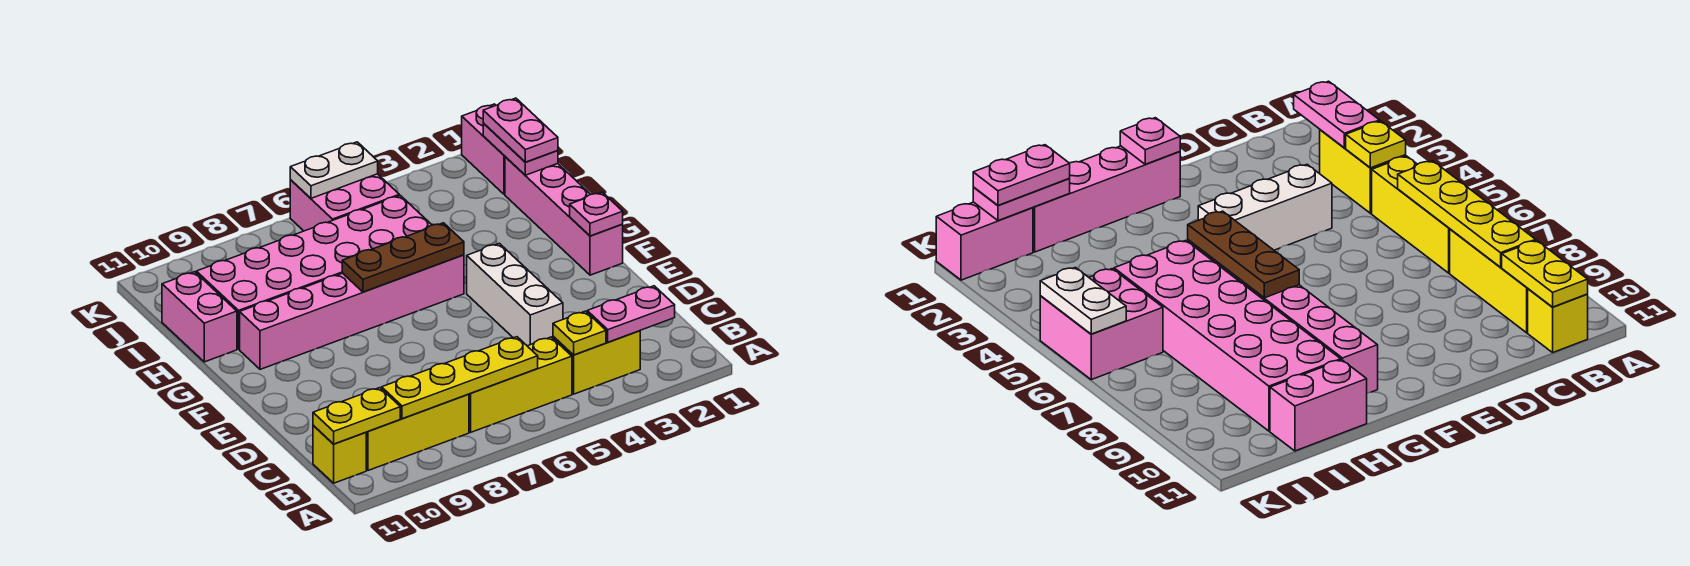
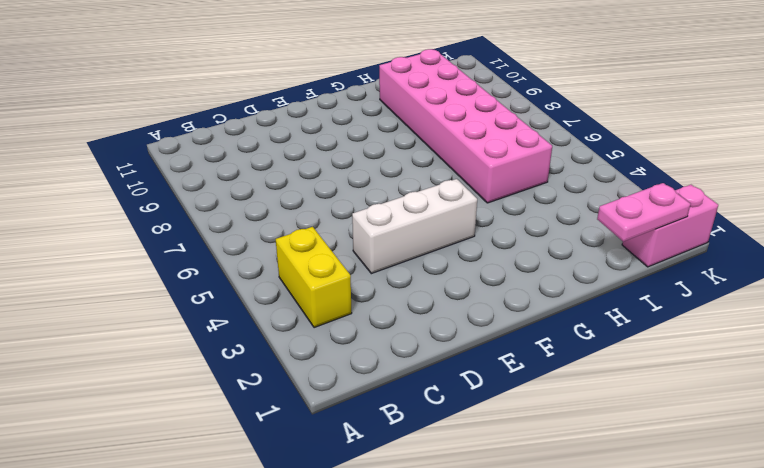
none -> yellow brick B5:B7 level 1
none -> yellow brick B8:B10 level 1
none -> yellow brick B11 level 1

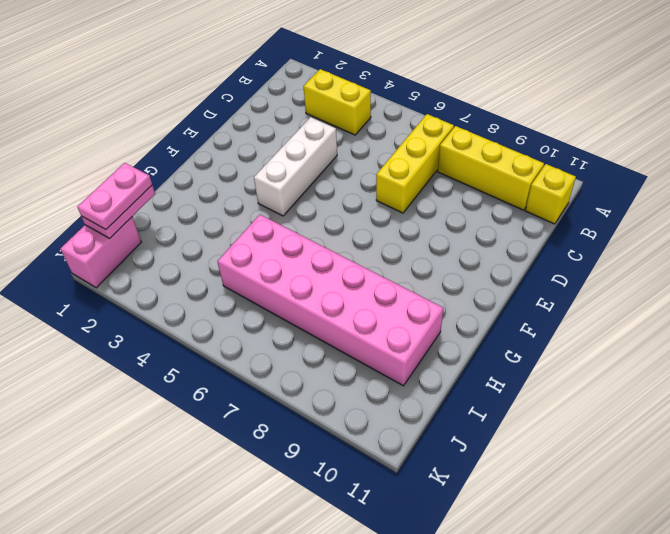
yellow brick B7:D7 level 1 -> yellow brick B5:B7 level 1
none -> pink brick F1:I1 level 1
none -> pink brick G5:G10 level 1
none -> pink brick H11:I11 level 1

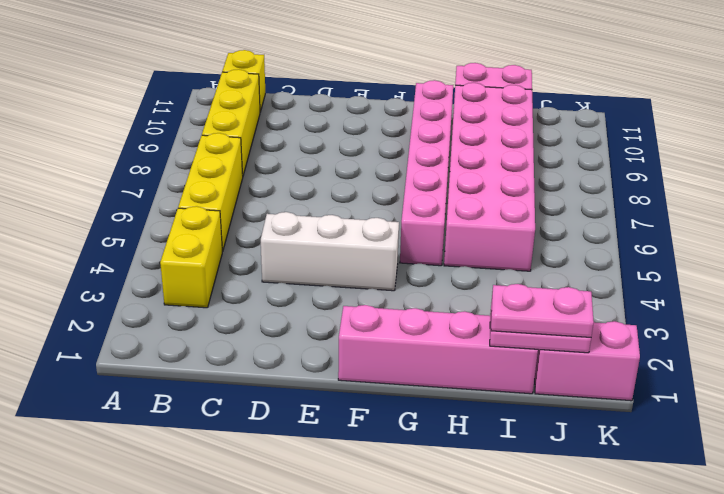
none -> pink brick J5:K6 level 1
none -> pink plate B2:B3 level 2
none -> yellow plate B4 level 2

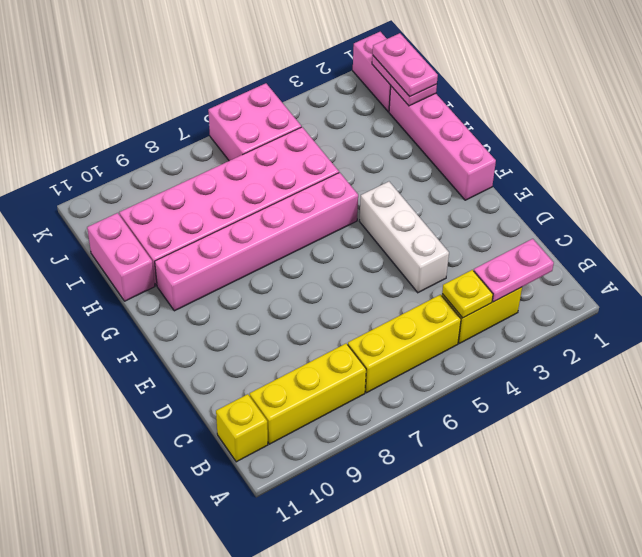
none -> yellow plate B6:B9 level 2
none -> yellow plate B10:B11 level 2
none -> pink plate F1 level 2

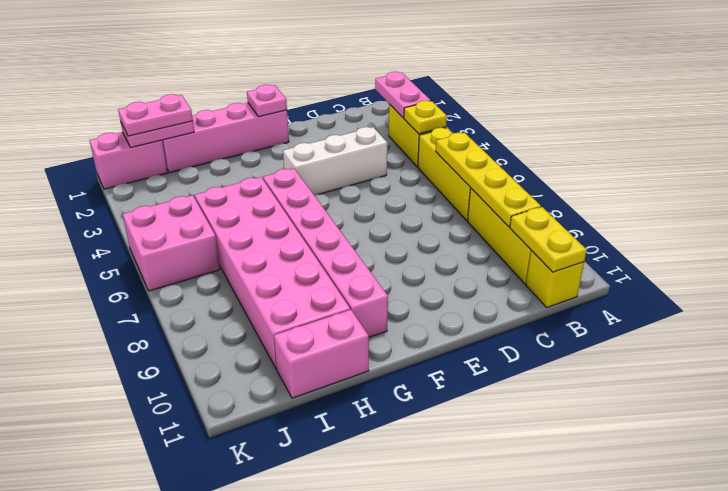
none -> brown plate G5:G7 level 2
none -> white plate K5:K6 level 2

